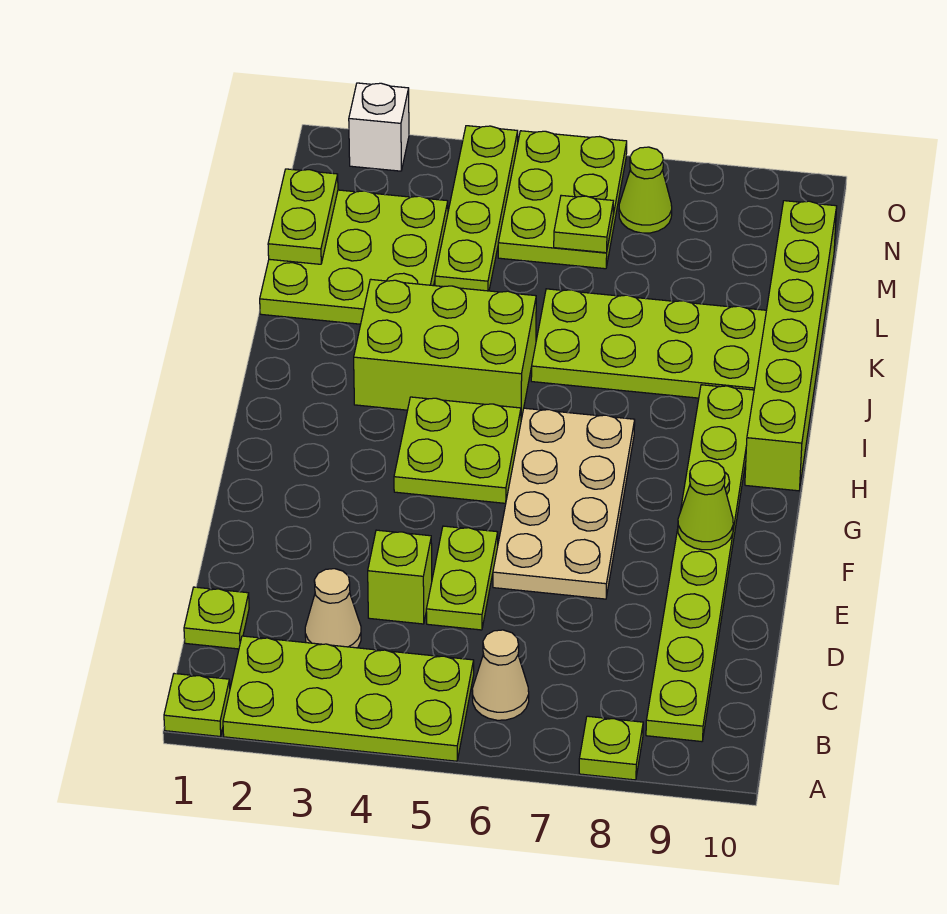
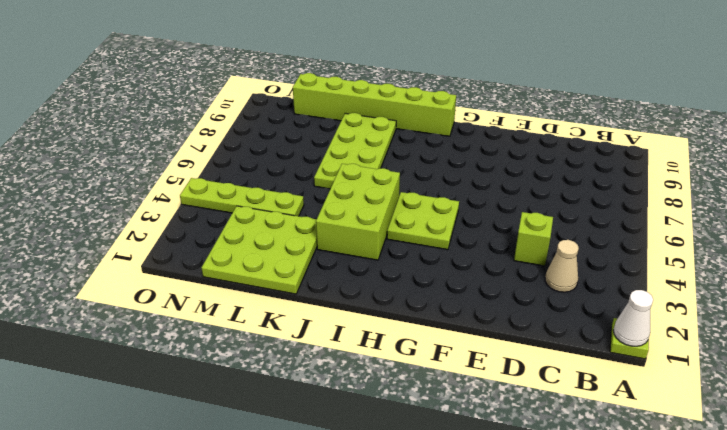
white cone A1 level 2 -> none
none -> lime plate A2:B5 level 1
none -> lime plate A8 level 1
none -> tan cone B6 level 1

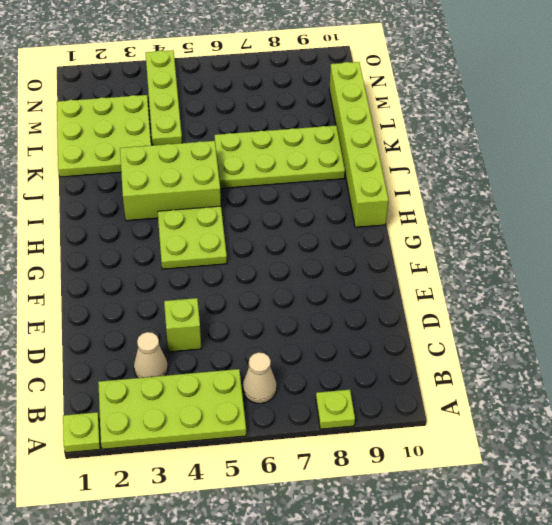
none -> lime plate B9:I9 level 1
none -> lime plate C1 level 1
none -> lime plate D5:E5 level 1

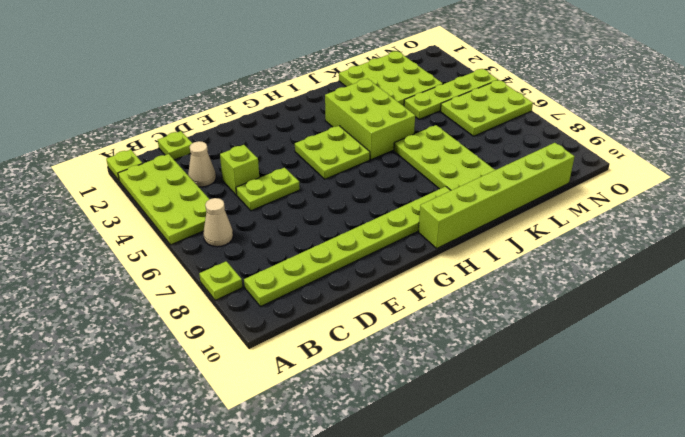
none -> tan plate E6:H7 level 1
none -> lime cone N7 level 1
none -> white brick O2 level 1

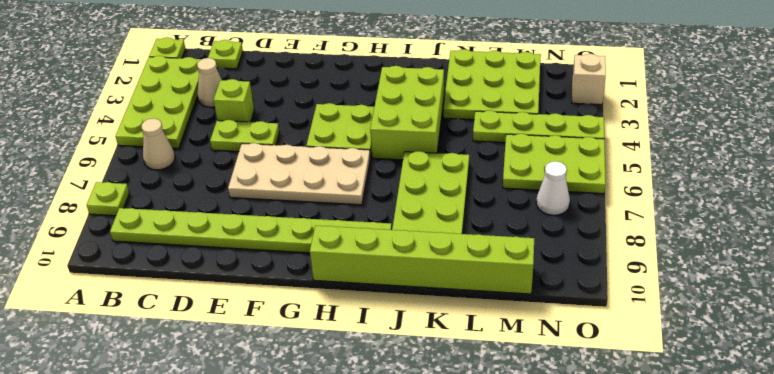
white cone N7 level 1 -> lime cone N7 level 1
tan brick O2 level 1 -> white brick O2 level 1
none -> lime cone F9 level 2
none -> lime plate L1:M1 level 2
none -> lime plate M6 level 2

